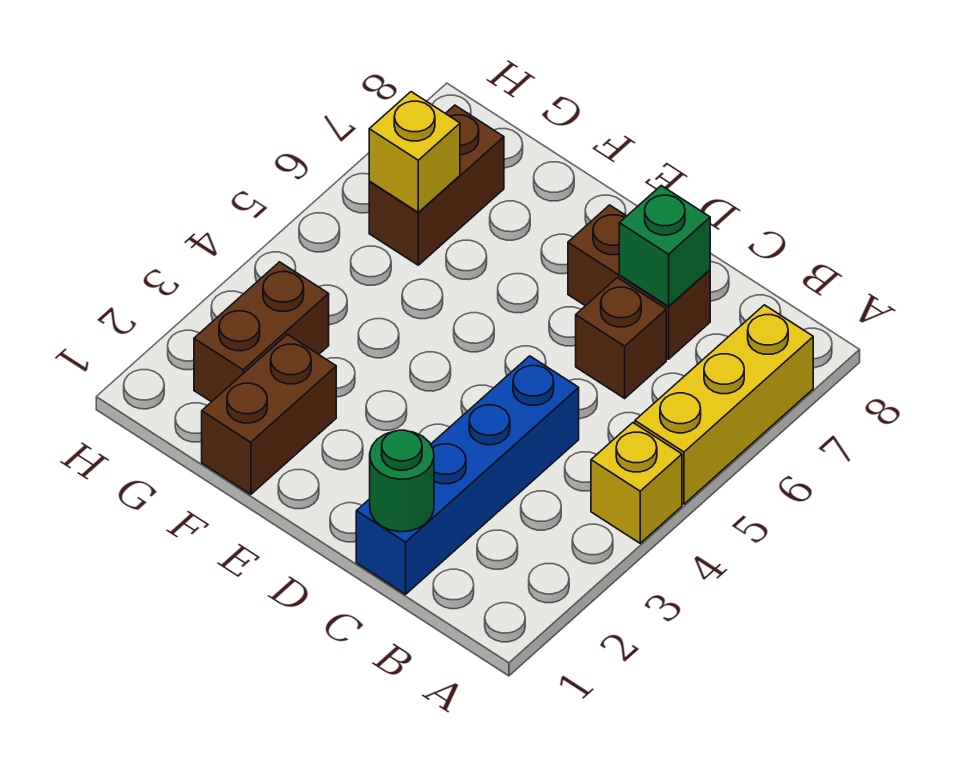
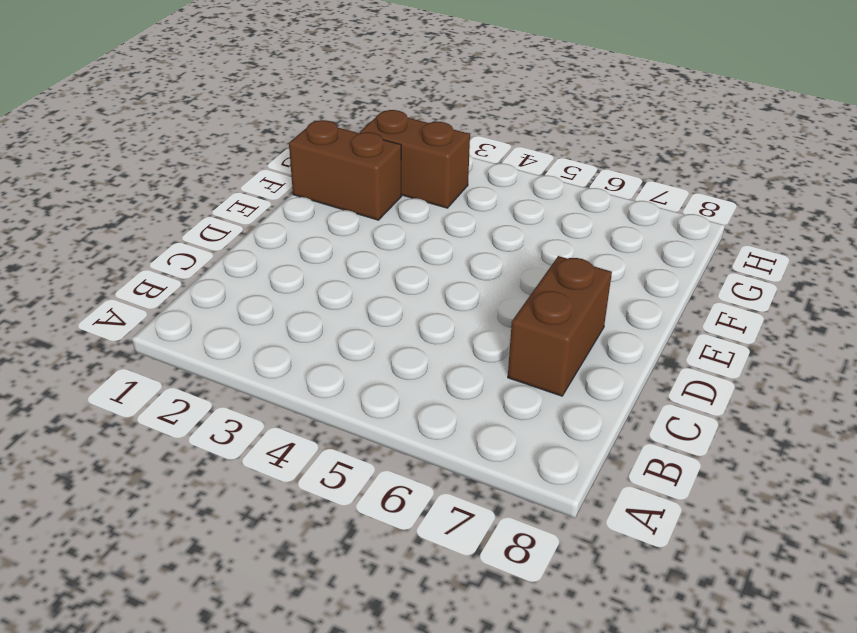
none -> yellow brick A4 level 1
none -> yellow brick A5:A7 level 1

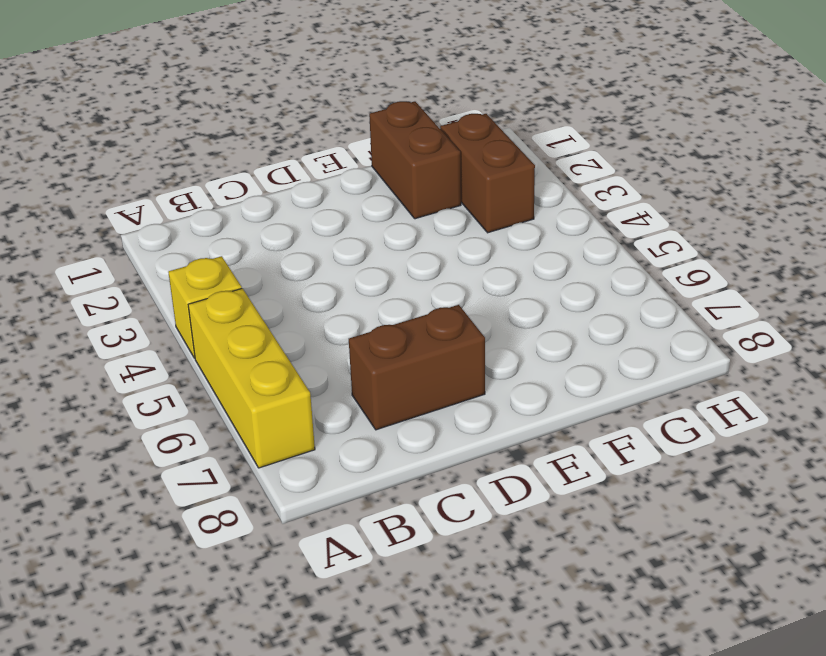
none -> blue brick C1:C4 level 1
none -> brown brick C6 level 1

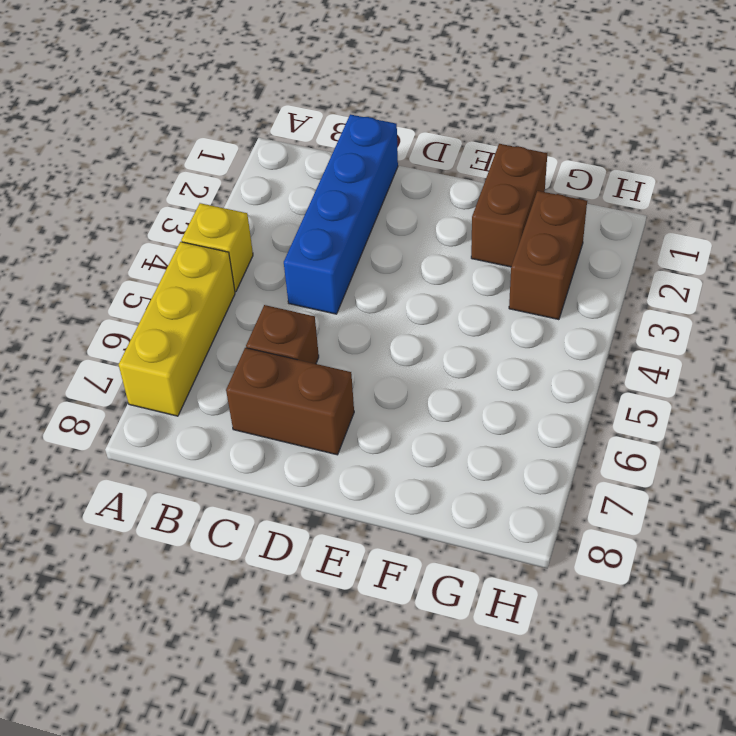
none -> brown brick G6:G7 level 1
none -> green round brick C1 level 2

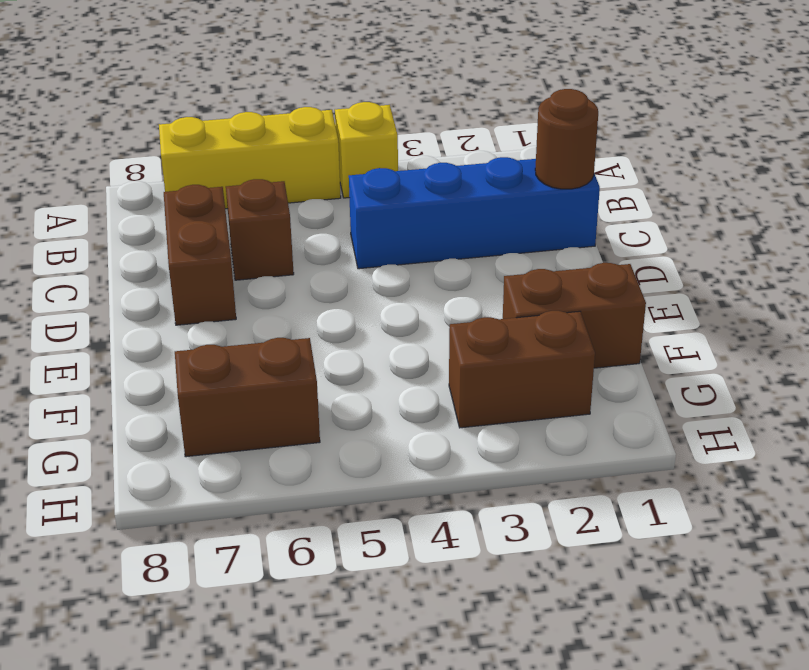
brown round brick C1 level 2 -> green round brick C1 level 2
none -> green brick C7 level 2
none -> yellow brick G6 level 2

